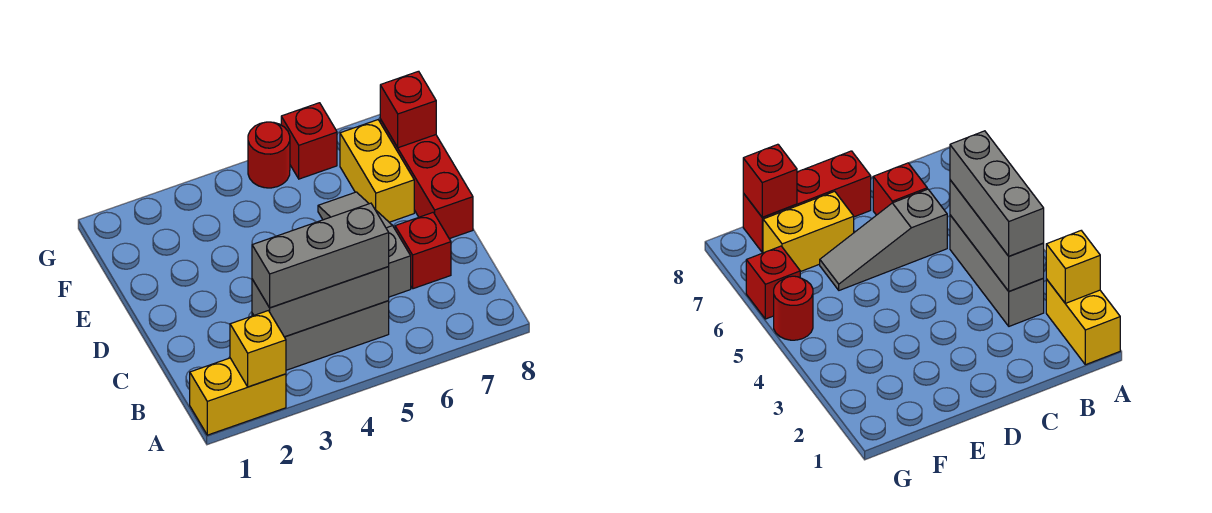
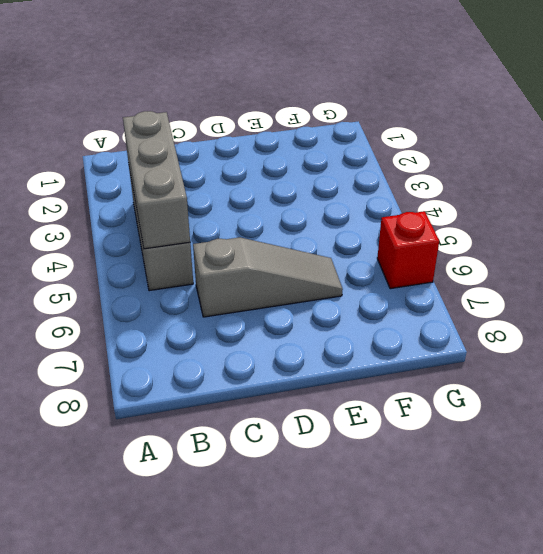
none -> yellow brick A1:A2 level 1
none -> red brick C7 level 1
none -> red brick D8:F8 level 1

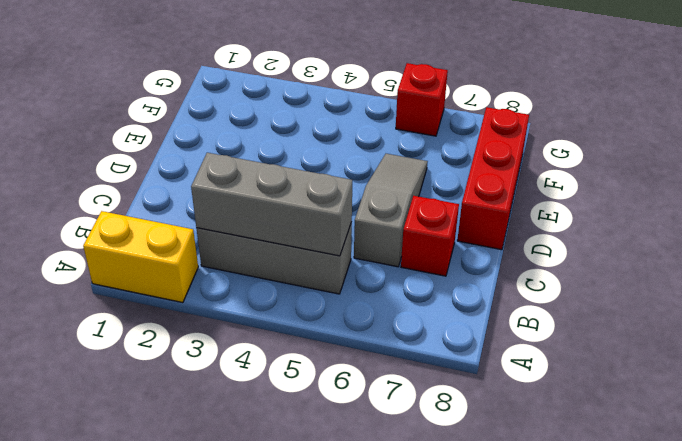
none -> yellow brick E7:F7 level 1
none -> red round brick G5 level 1
none -> yellow brick A2 level 2

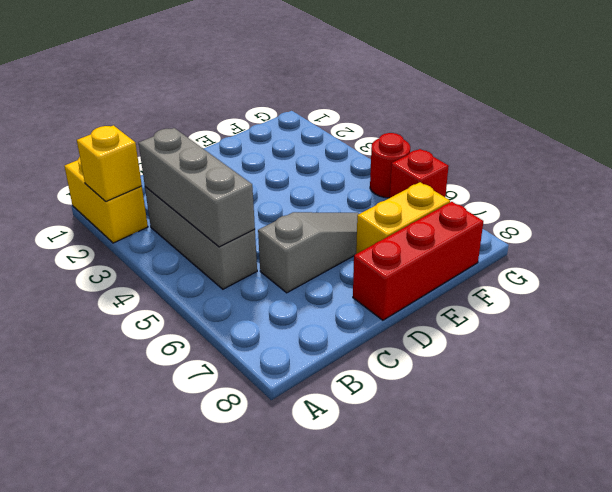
none -> red brick C7 level 1
none -> red brick F8 level 2
none -> grey brick B3:B5 level 3

